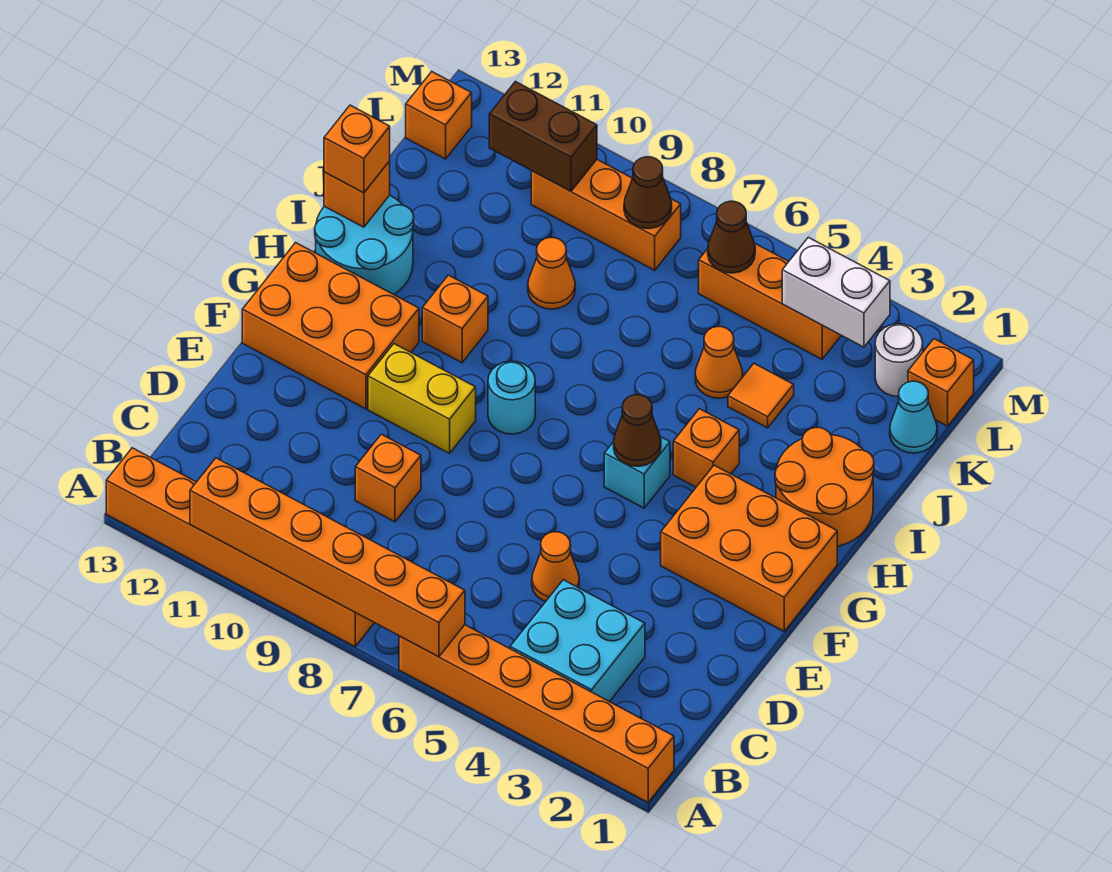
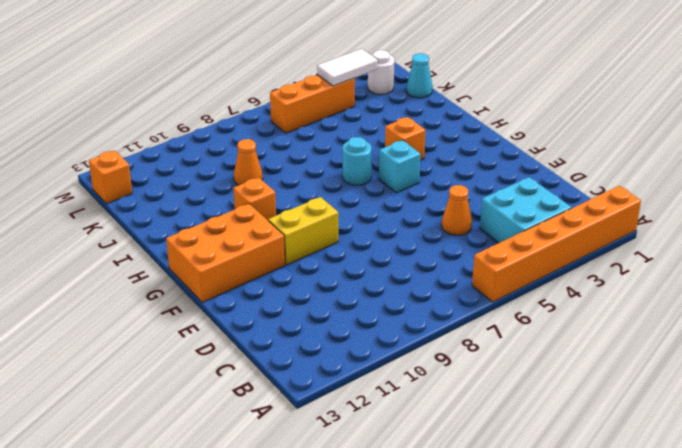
cyan round brick H6 level 1 -> cyan round brick G8 level 1
white tile L3:L4 level 2 -> white brick L3:L4 level 2
none -> orange brick A8:A13 level 1
none -> orange brick D9 level 1
none -> orange brick F1:G3 level 1
none -> orange round brick H1:I2 level 1

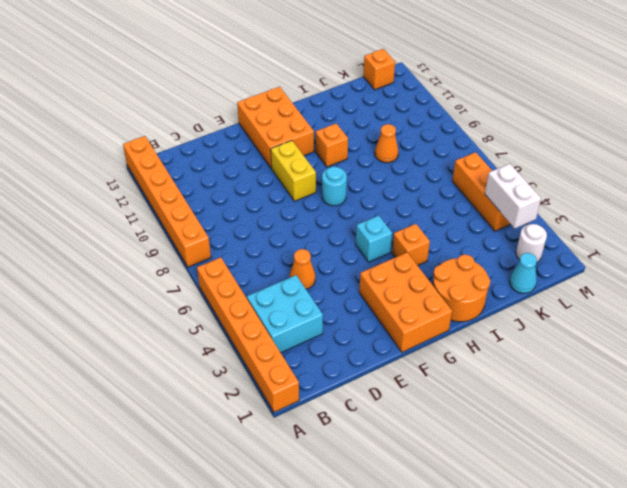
none -> orange brick D9 level 1
none -> cyan round brick H12:I13 level 1
none -> orange tile J4 level 1
none -> orange cone J5 level 1

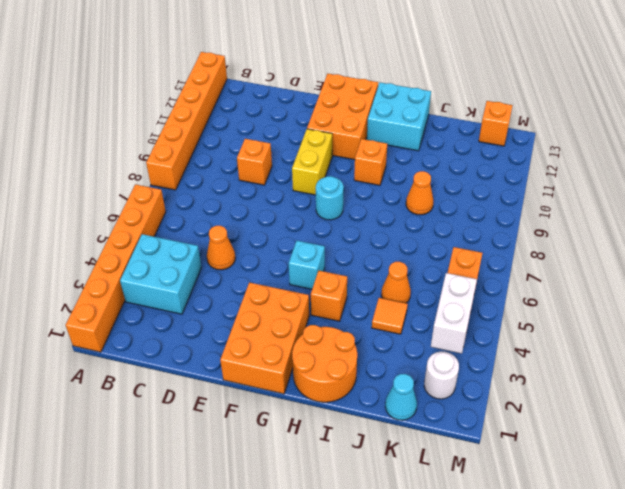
cyan brick H12:I13 level 1 -> cyan round brick H12:I13 level 1
none -> orange brick L1 level 1
none -> orange brick L8:L10 level 1
none -> orange brick A6:A11 level 2
none -> brown cone G5 level 2

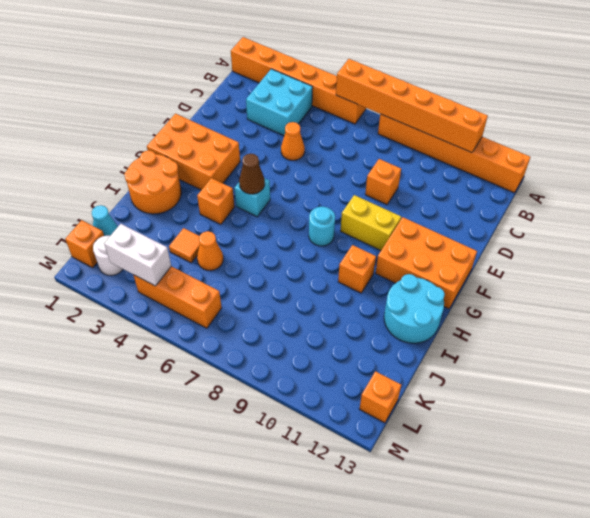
none -> orange cone J9 level 1
none -> orange brick L8:L10 level 1
none -> orange brick I13 level 2
none -> brown cone L6 level 2

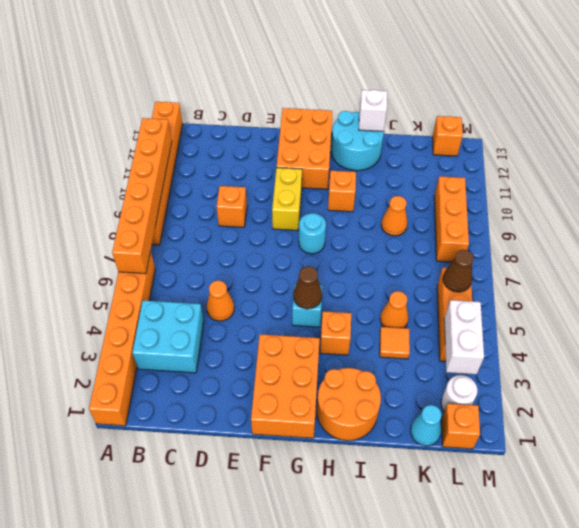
white brick I13 level 2 -> orange brick I13 level 2
none -> brown cone L8 level 2
none -> brown brick L10:L11 level 2
none -> orange brick I13 level 3

